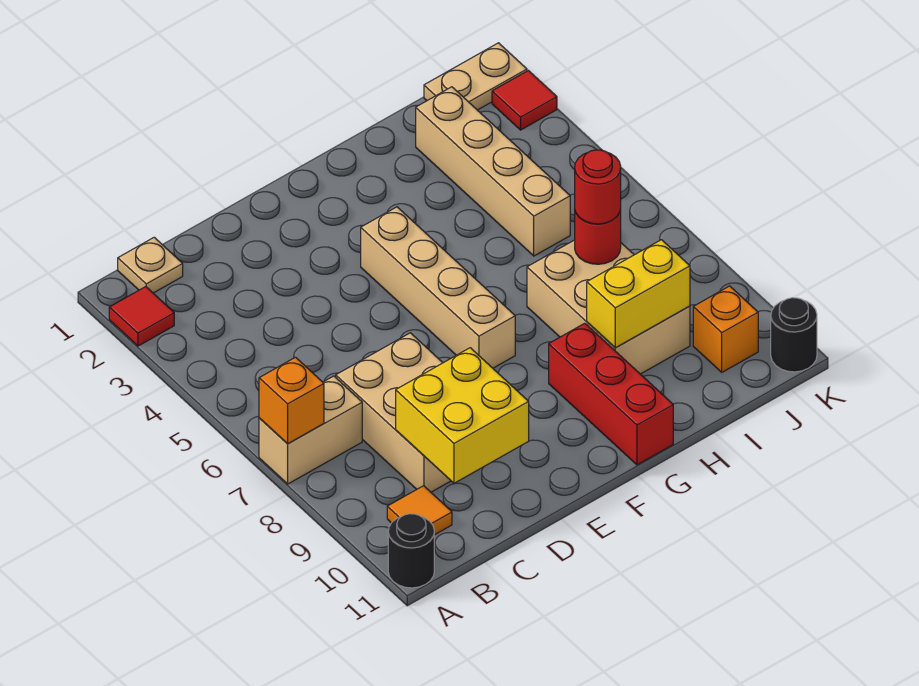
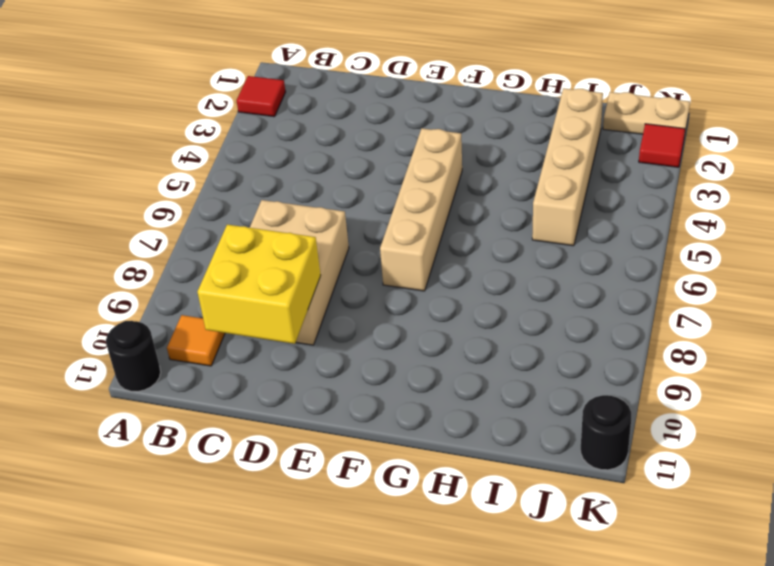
none -> tan brick A7:B7 level 1
none -> tan plate B1 level 1
none -> red brick G9:G11 level 1

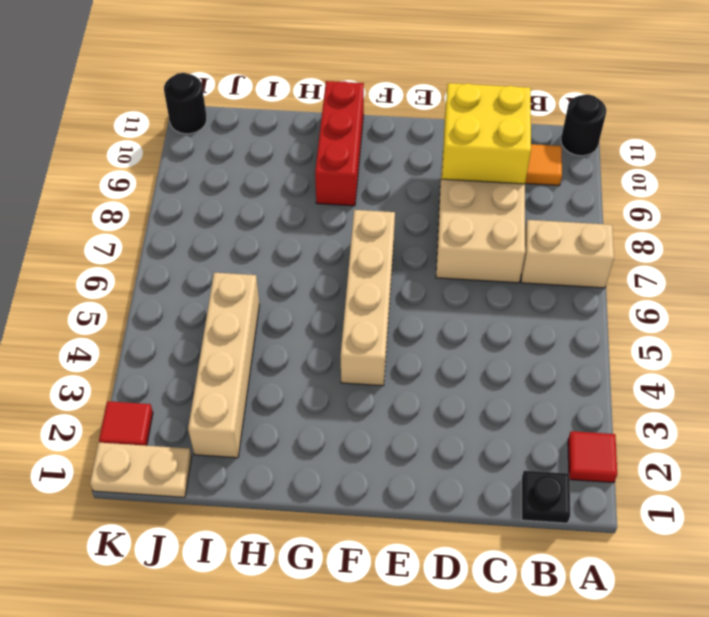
black plate B1 level 1 -> tan plate B1 level 1
none -> tan brick H7:I9 level 1
none -> orange brick J10 level 1
none -> orange brick A7 level 2

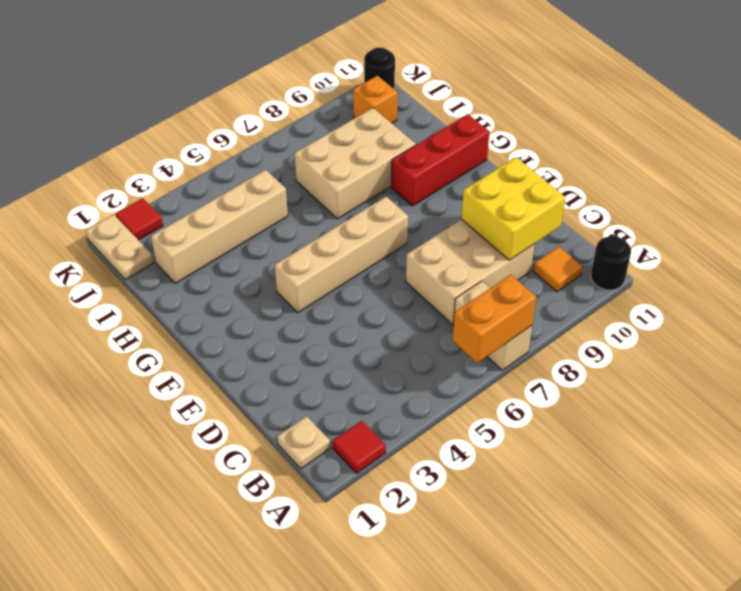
orange brick A6:A7 level 2 -> orange brick A7 level 2
none -> yellow brick H9:I9 level 2
none -> red round brick I7 level 2
none -> red round brick I7 level 3

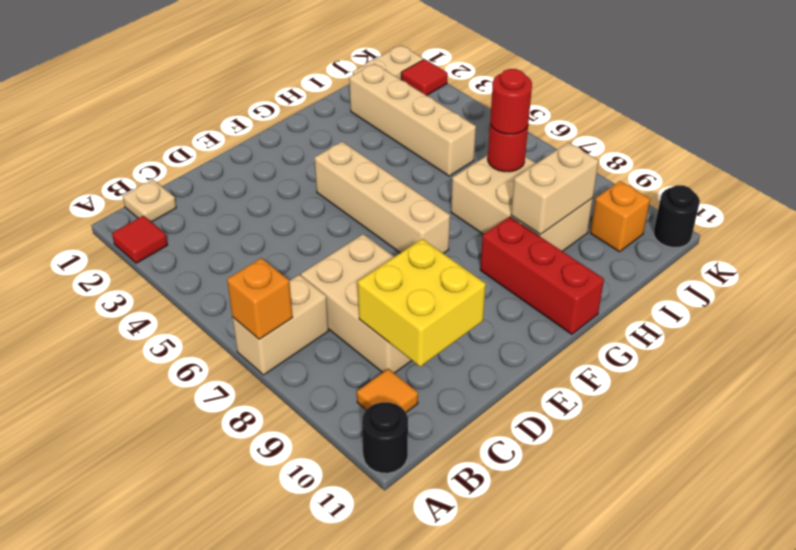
tan brick H9:I9 level 2 -> yellow brick H9:I9 level 2

